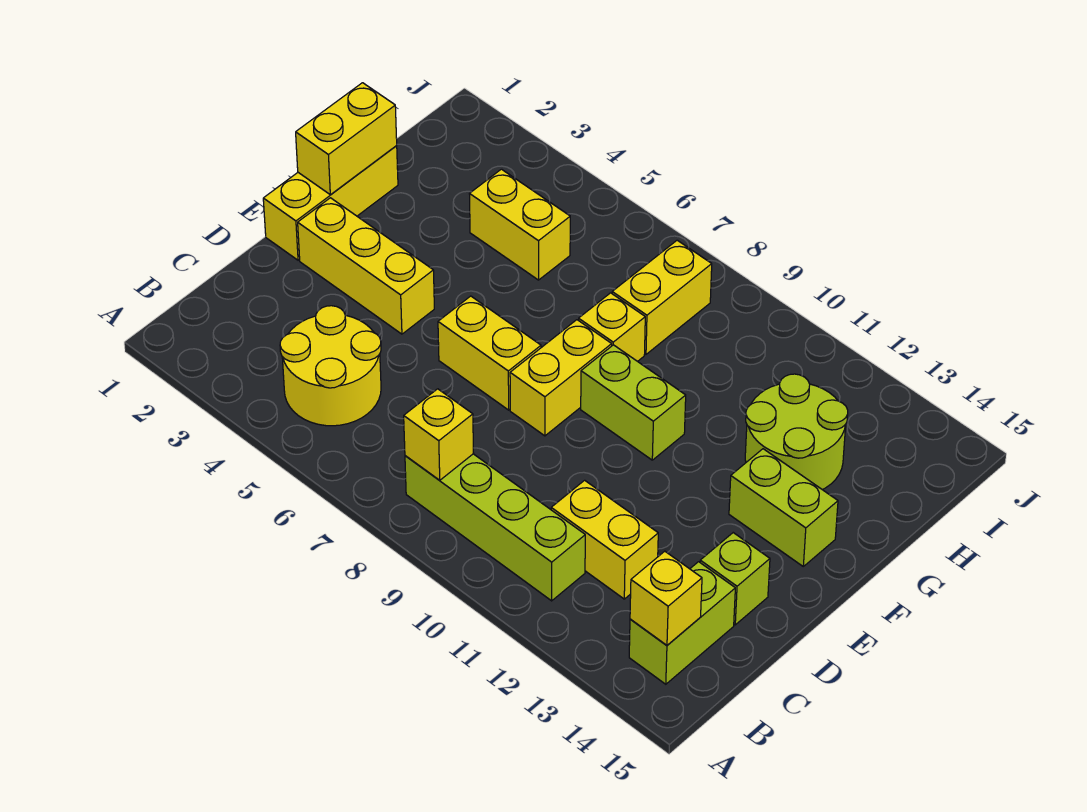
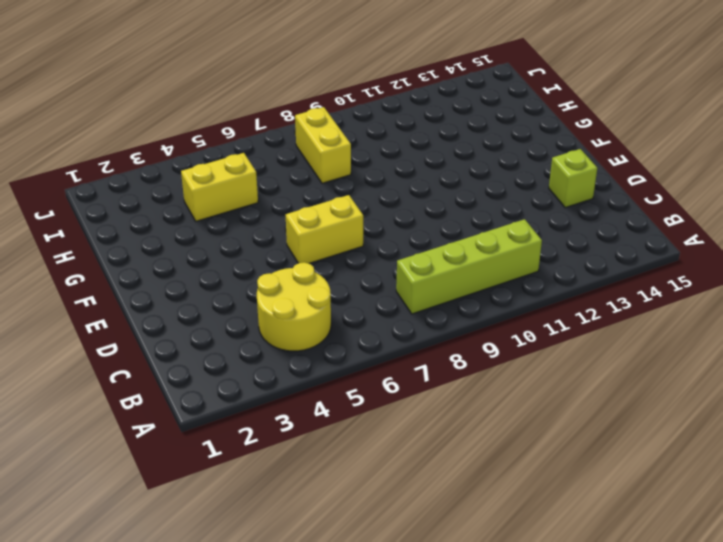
none -> lime brick B14:C14 level 1
none -> yellow brick C11:C12 level 1
none -> yellow brick E1:G1 level 1

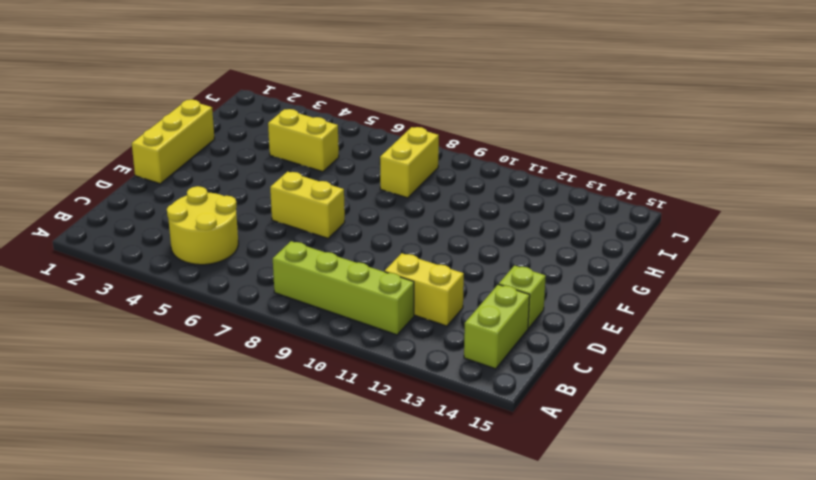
none -> yellow brick E2:E4 level 1
none -> yellow brick E8:F8 level 1
none -> lime brick F9:F10 level 1

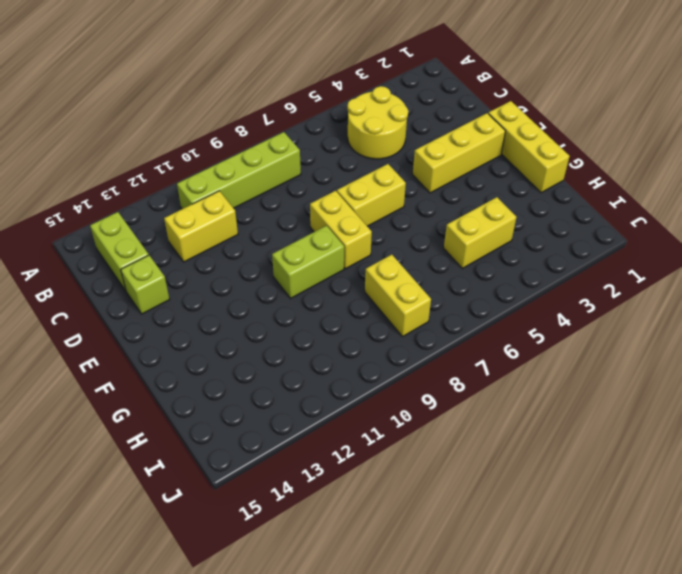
none -> lime brick F13:F14 level 1
none -> yellow brick G8 level 1
none -> lime round brick G12:H13 level 1

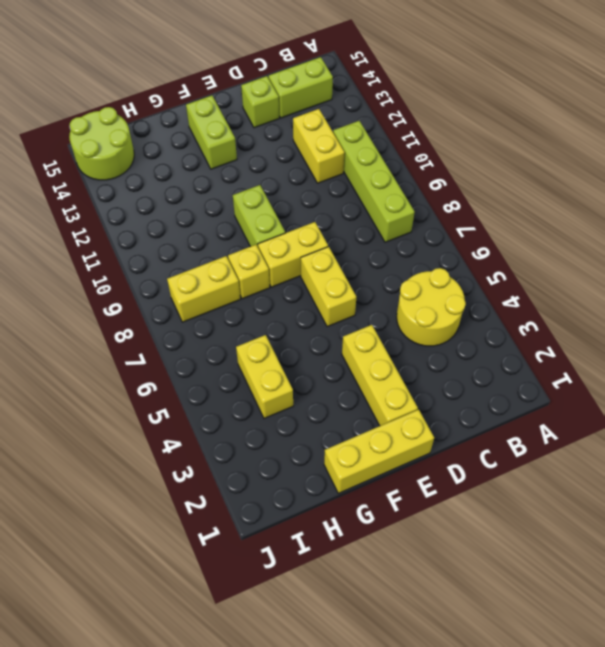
lime round brick I14:J15 level 1 -> lime round brick G12:H13 level 1
none -> yellow brick B8 level 2
none -> yellow brick B14 level 2
none -> yellow brick F1:G1 level 2

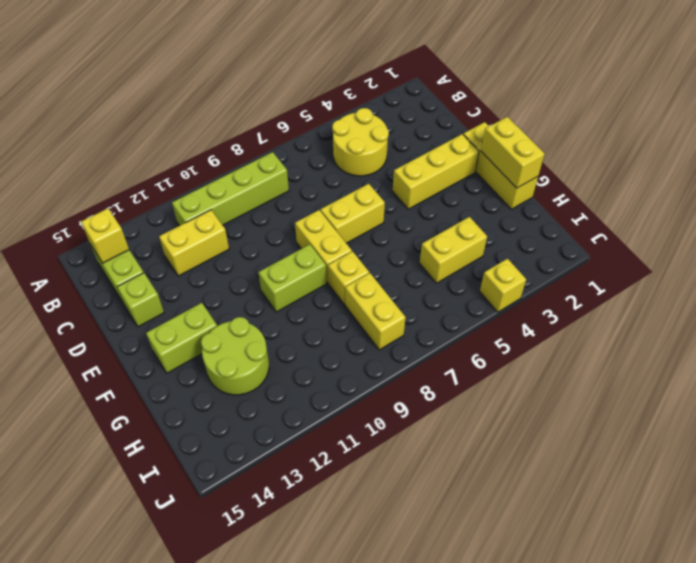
yellow brick J4 level 1 -> yellow brick B8 level 2

